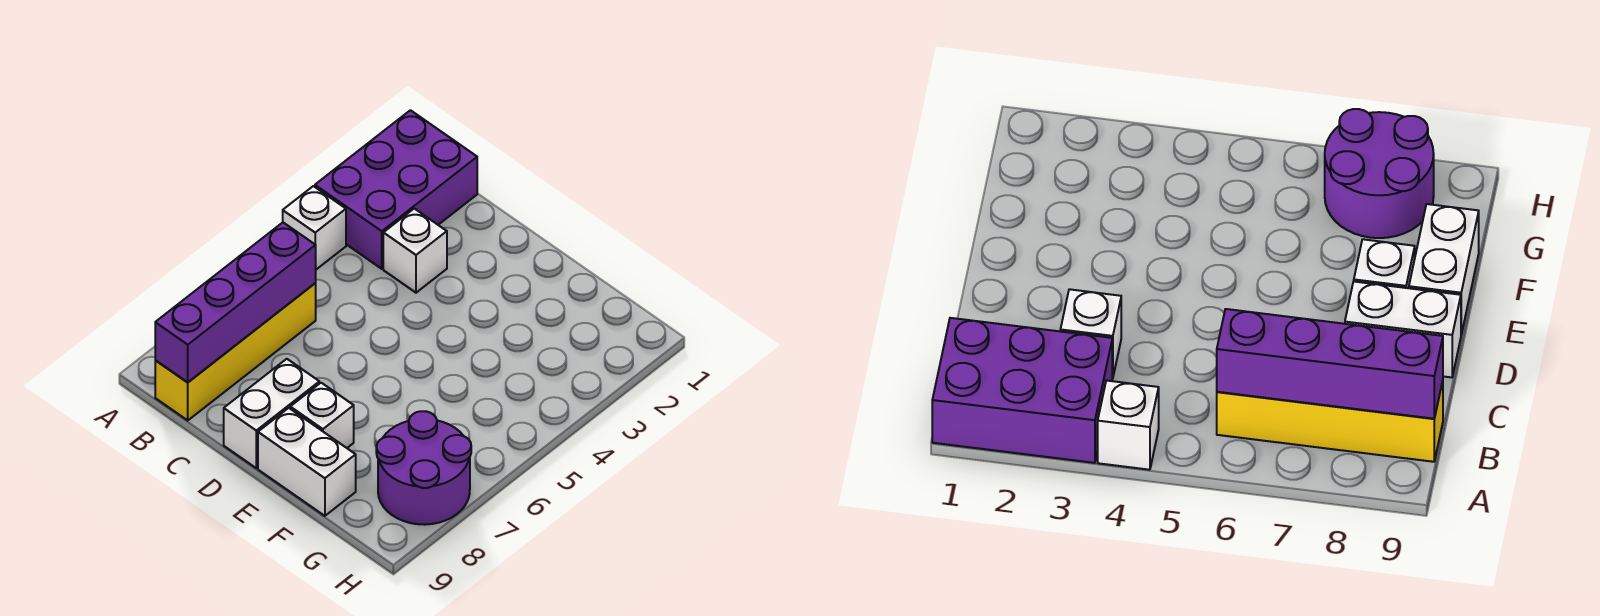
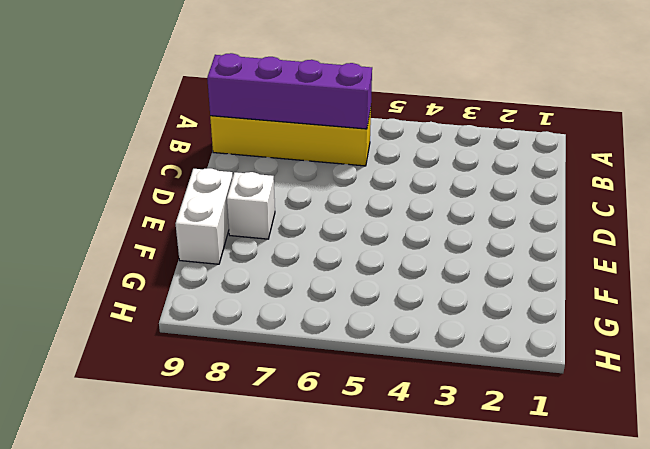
none -> purple brick A1:B3 level 1
none -> white brick A4 level 1

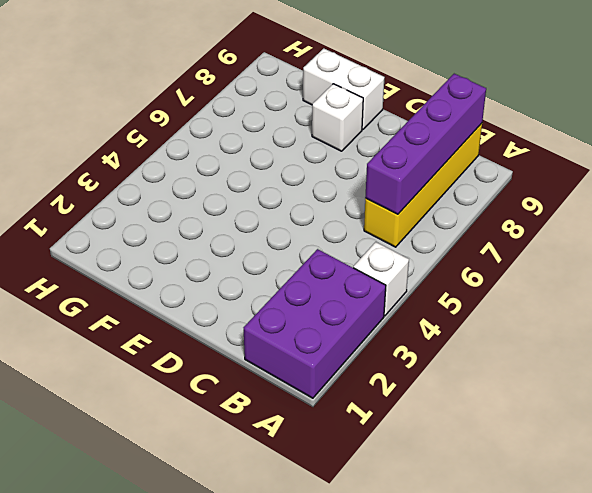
none -> white brick C3 level 1
none -> white brick D8:D9 level 1

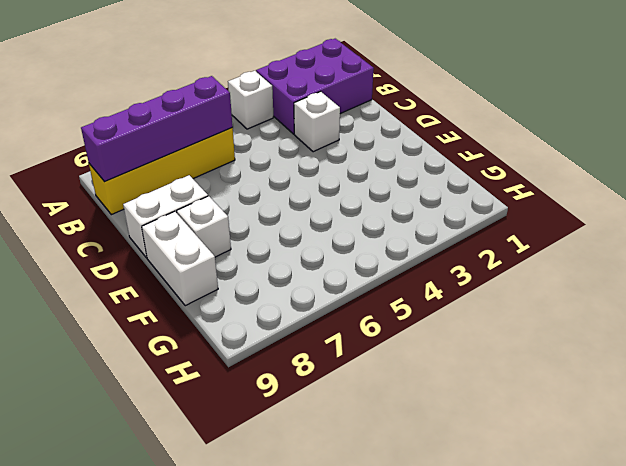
none -> purple round brick G7:H8 level 1

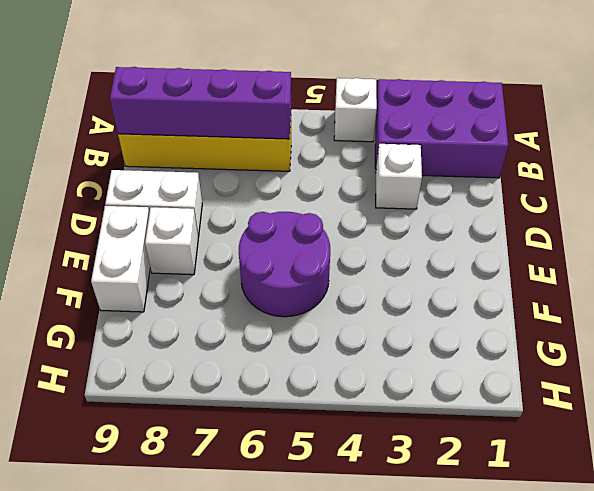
purple round brick E5:F6 level 1 -> purple round brick G7:H8 level 1

